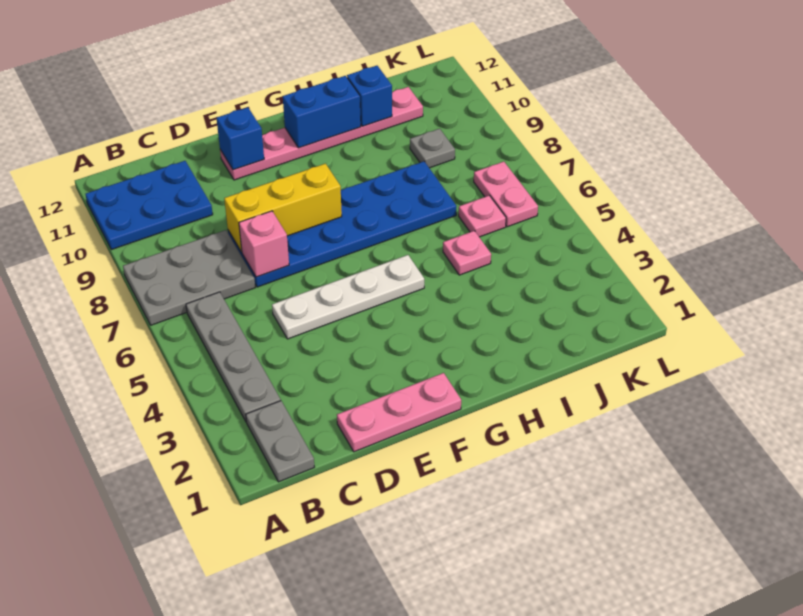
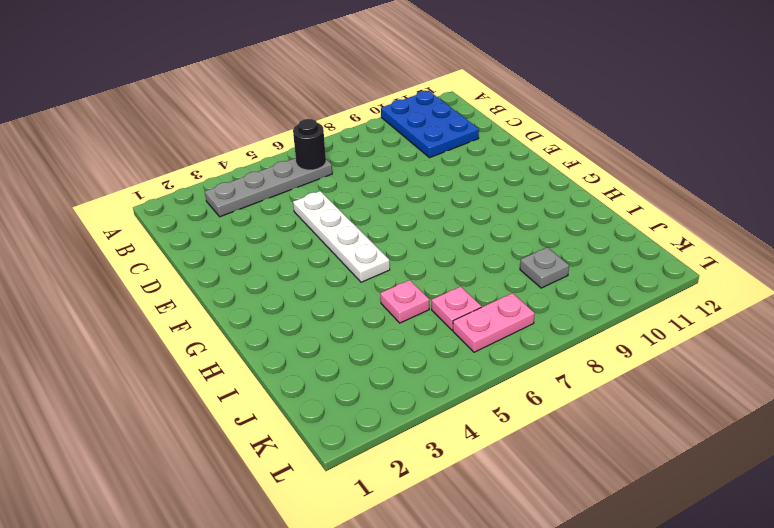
black round brick B6 level 2 -> none
none -> grey plate A7:C8 level 1
none -> grey plate B1:B2 level 1
none -> pink plate D1:F1 level 1

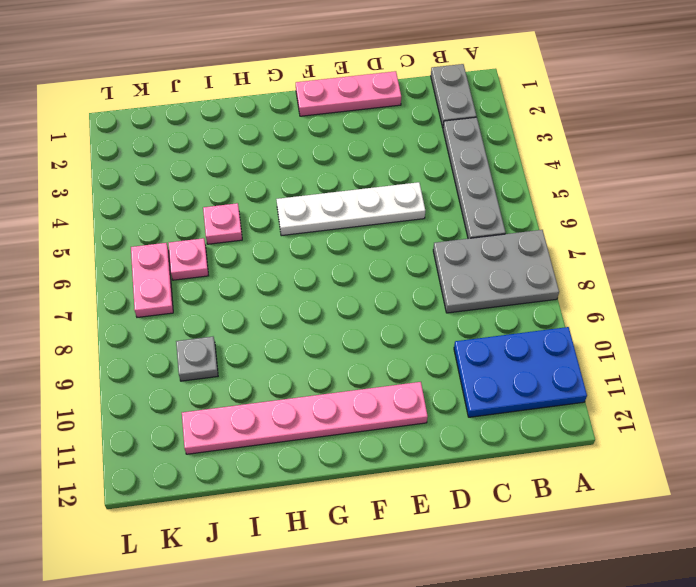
none -> blue plate D7:I8 level 1
none -> pink brick D7 level 2
none -> yellow brick D8:F8 level 2

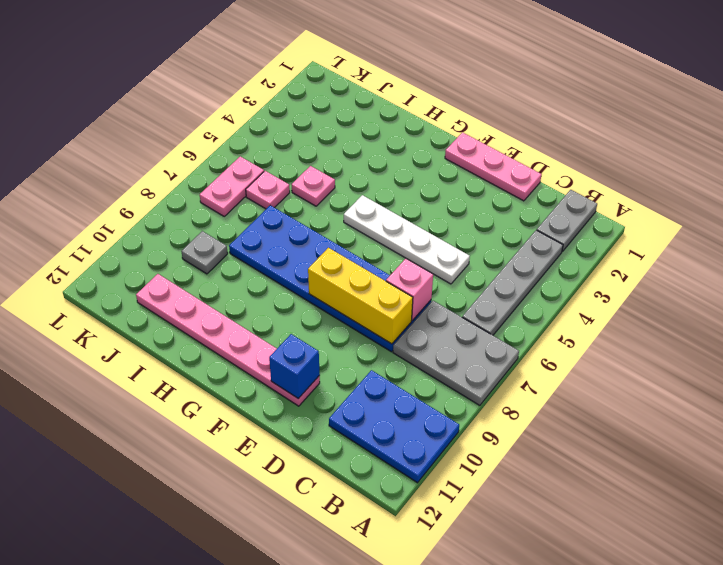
none -> blue brick G11:H11 level 2
none -> blue brick I11 level 2

